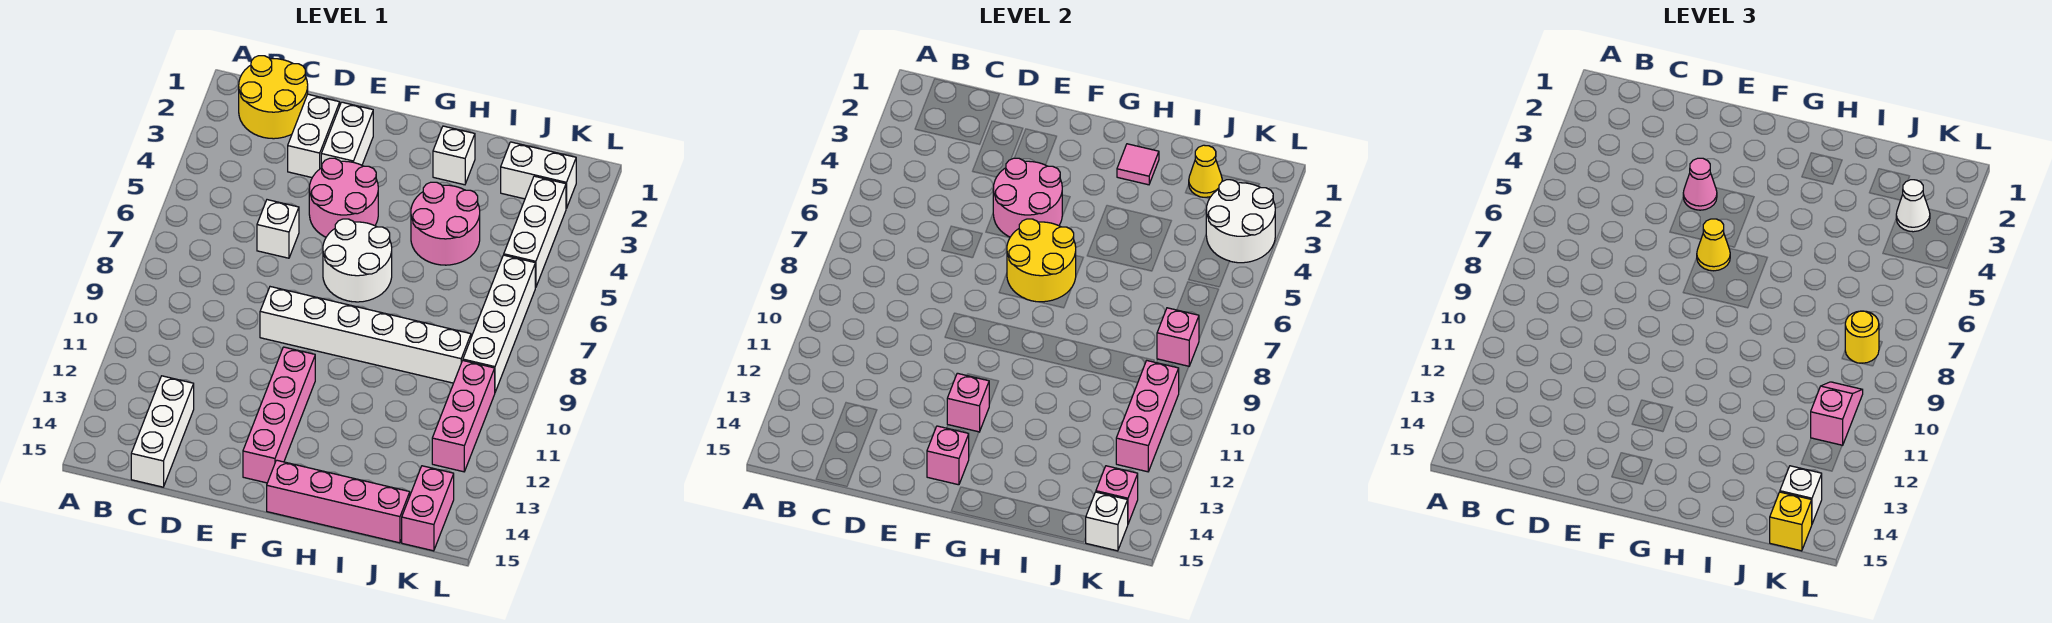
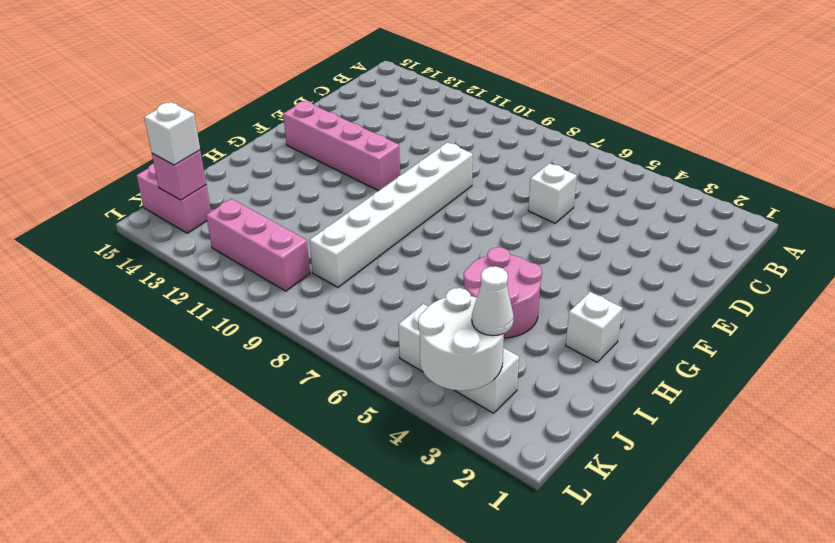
none -> yellow round brick B1:C2 level 1
none -> white brick C13:C15 level 1
none -> white brick D2:D3 level 1
none -> white brick E2:E3 level 1

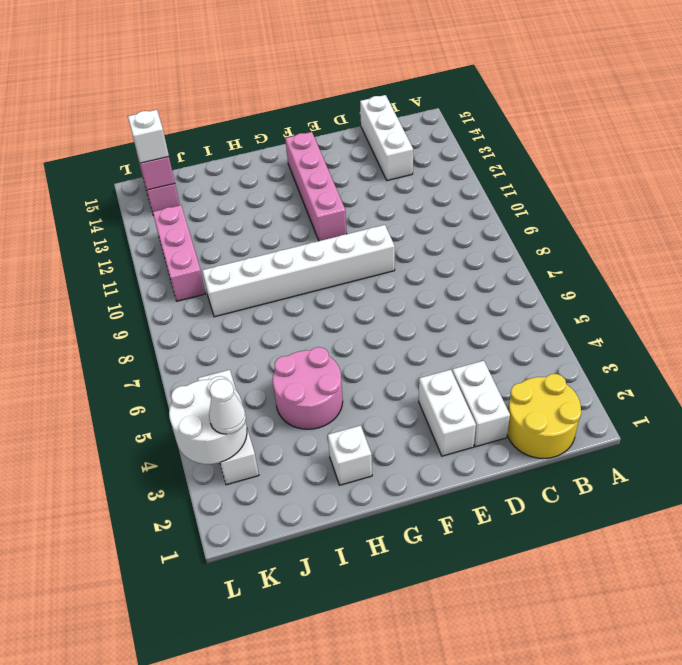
none -> white brick D6 level 1
none -> pink round brick E4:F5 level 1
none -> white round brick F6:G7 level 1
none -> pink brick G15:J15 level 1

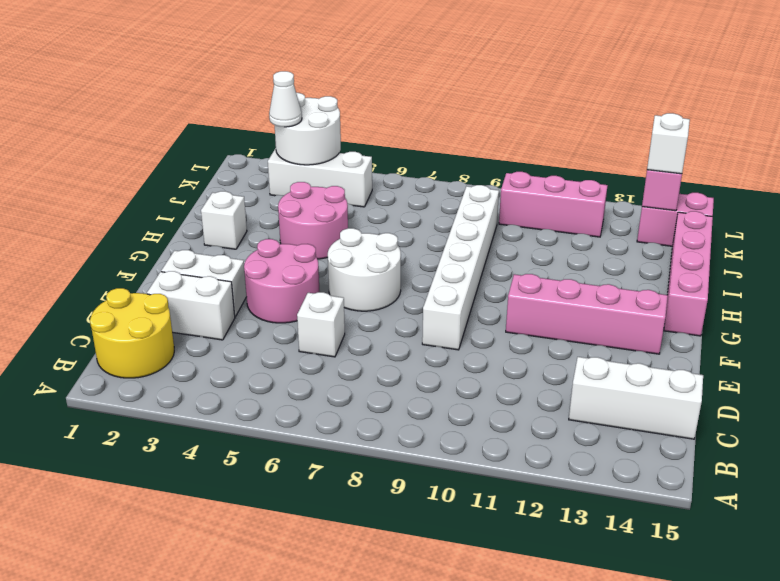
none -> white brick J2:K2 level 1
none -> white brick K6:K9 level 1
none -> pink round brick E4:F5 level 2
none -> yellow round brick F6:G7 level 2

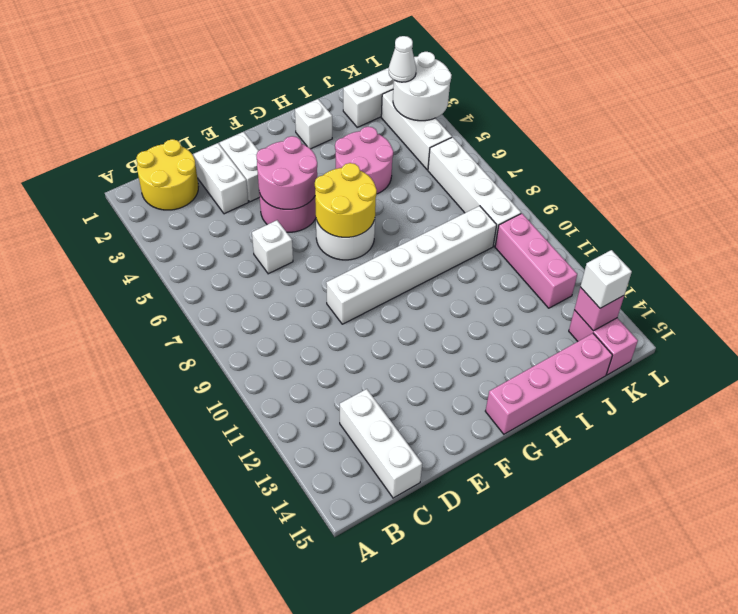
none -> pink brick F11:F14 level 1
none -> pink brick F12 level 2
none -> pink brick F14 level 2
none -> pink tile H2 level 2

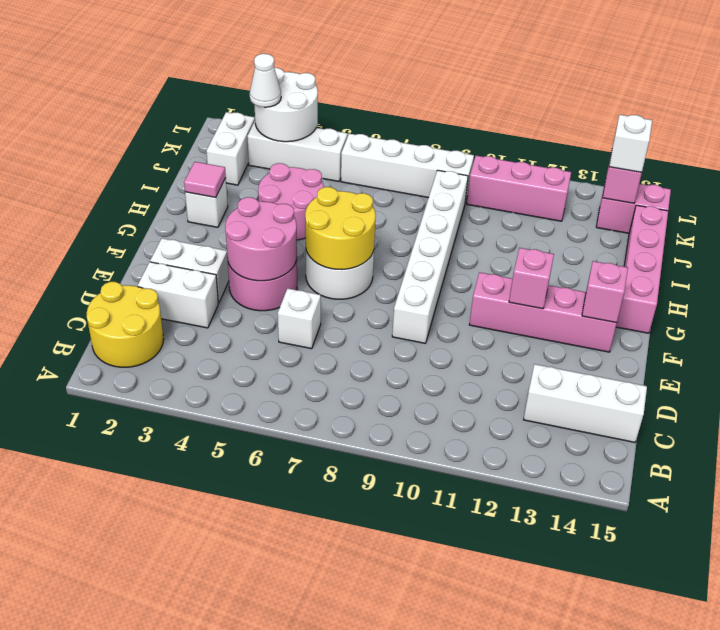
none -> yellow cone J2 level 2
none -> pink brick K8 level 2
none -> pink brick K10:K12 level 2
none -> white brick K15 level 2

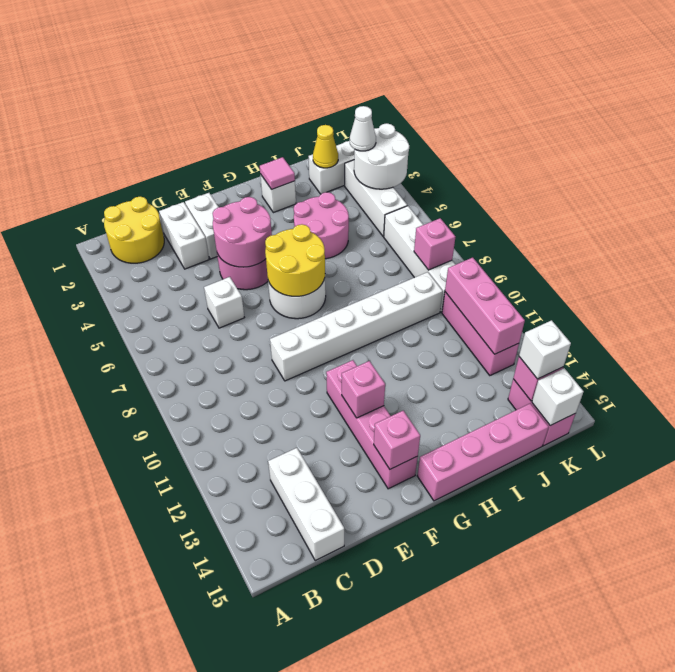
none -> pink cone E4 level 3
none -> yellow cone F6 level 3
none -> yellow round brick K8 level 3
none -> pink slope K10:K11 level 3 top 11

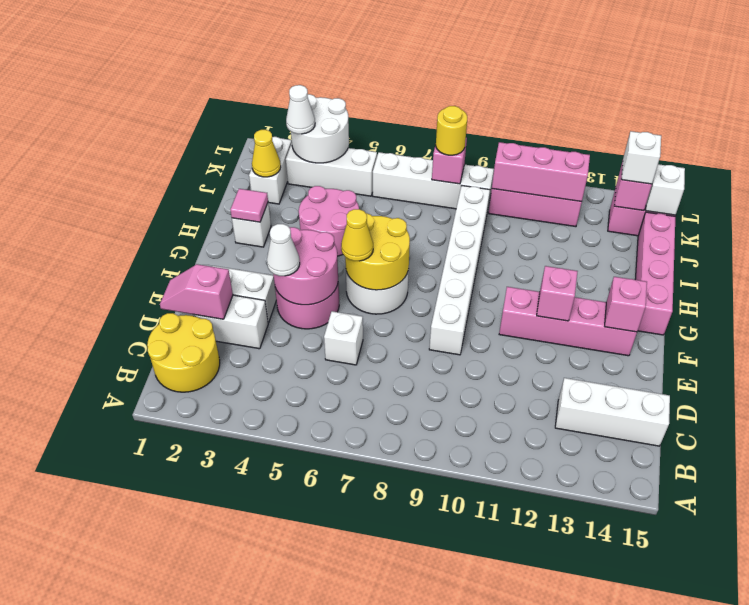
pink slope D1:D2 level 2 top 2 -> pink slope K10:K11 level 3 top 11
white cone E4 level 3 -> pink cone E4 level 3
none -> yellow brick K15 level 3

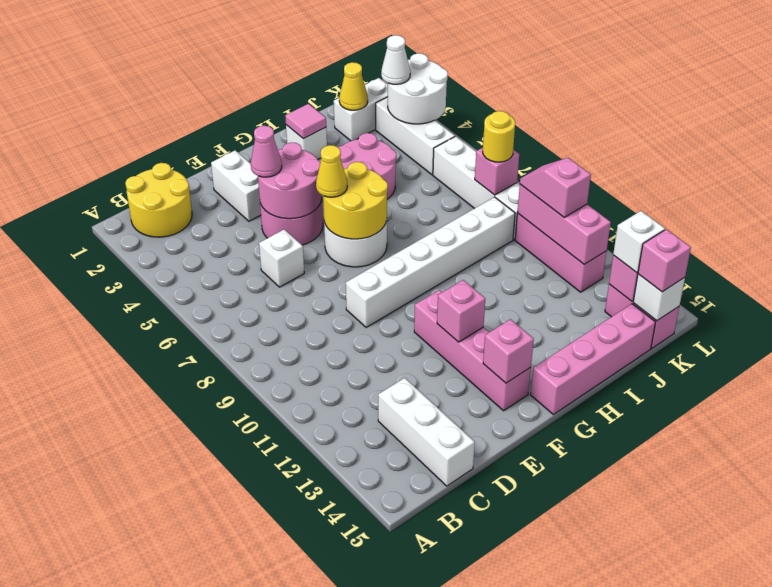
pink brick K15 level 3 -> yellow brick K15 level 3
none -> white brick D2:D3 level 1

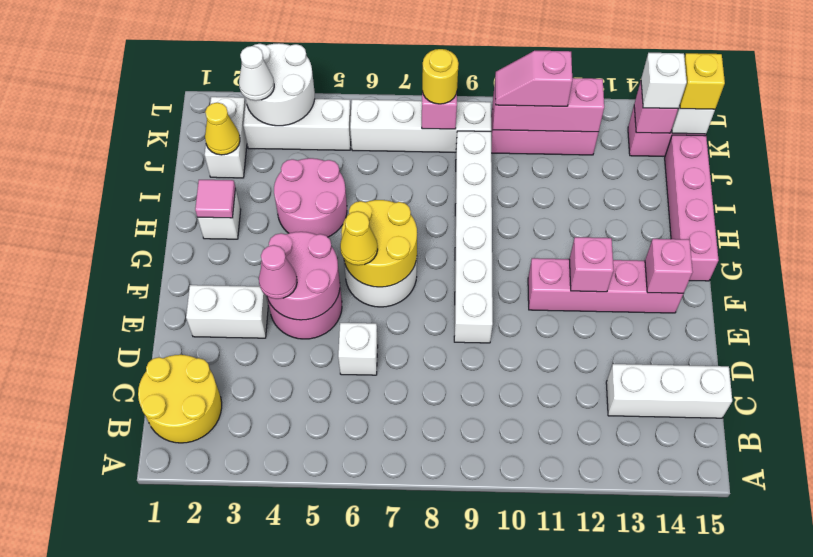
none -> white brick D2:D3 level 1

